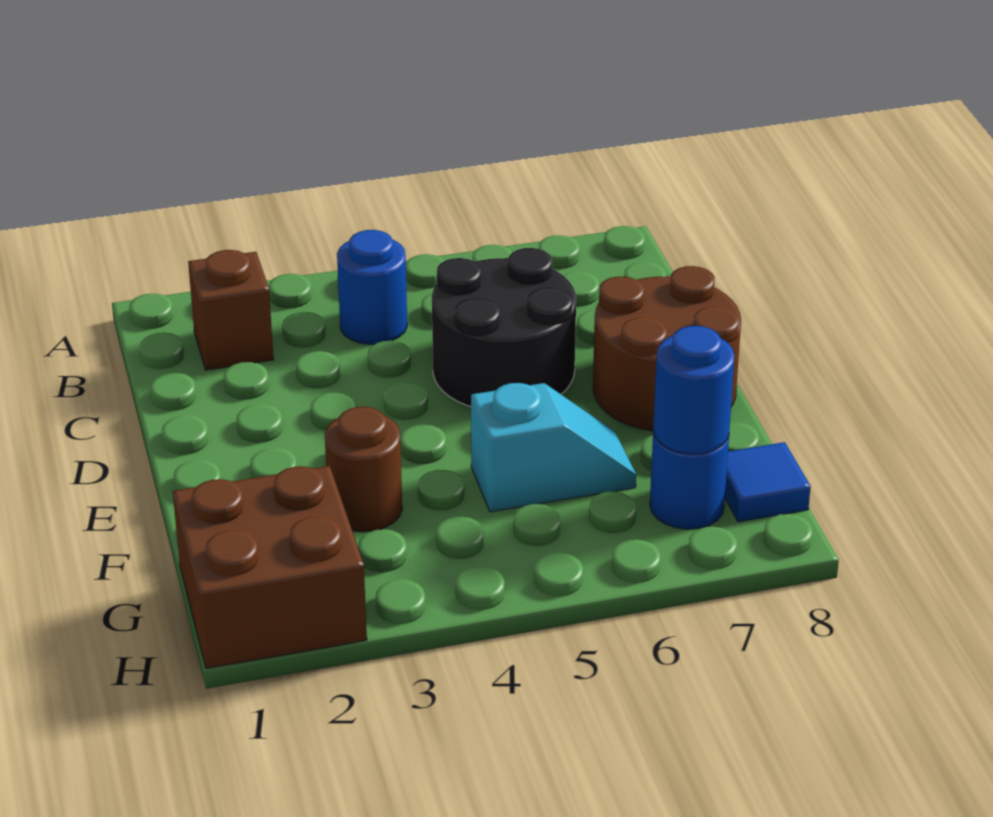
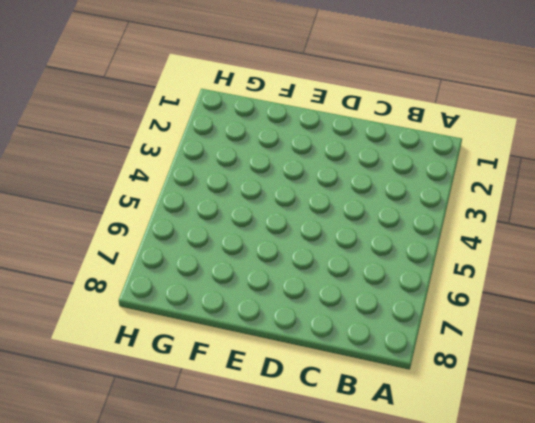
none -> brown brick B2 level 1
none -> blue round brick B4 level 1

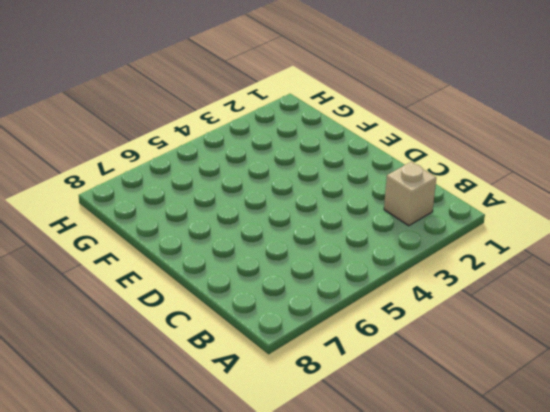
tan brick B2 level 1 -> brown brick B2 level 1
none -> blue round brick B4 level 1
none -> black round brick C5:D6 level 1

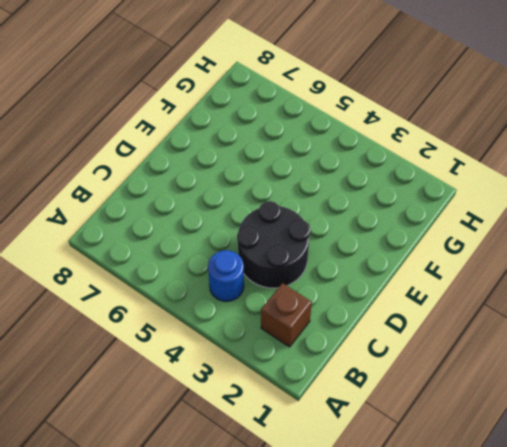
black round brick C3:D4 level 1 -> black round brick C5:D6 level 1
none -> brown round brick D7:E8 level 1
none -> brown round brick F3 level 1

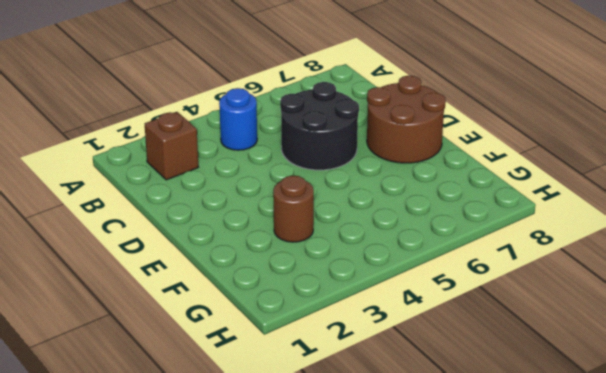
none -> cyan slope F5:F6 level 1 top 5
none -> brown brick G1:H2 level 1

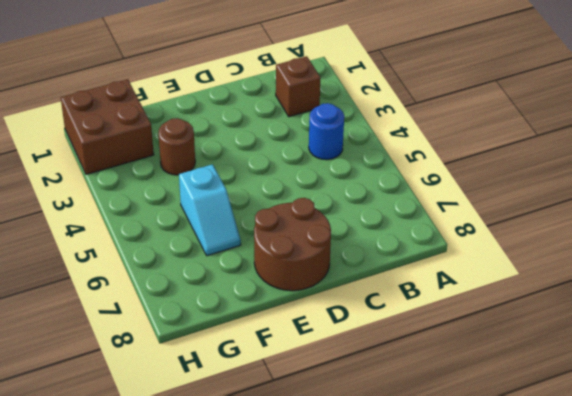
none -> black round brick C5:D6 level 1
none -> blue round brick G7 level 1

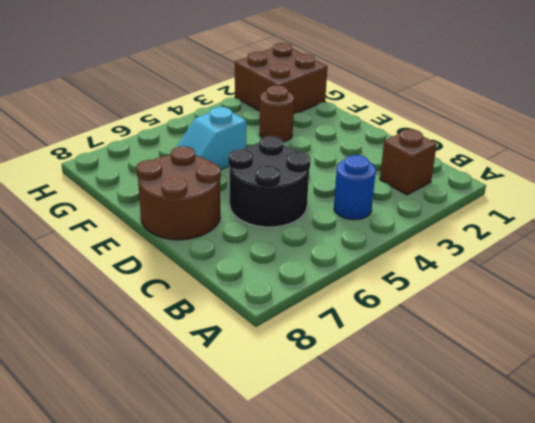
none -> blue round brick G7 level 1
none -> blue tile G8 level 1

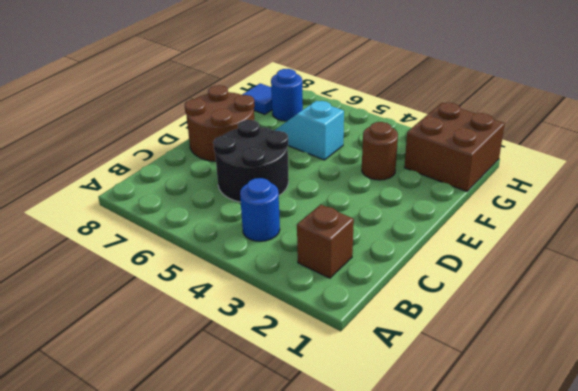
none -> blue round brick G7 level 2

